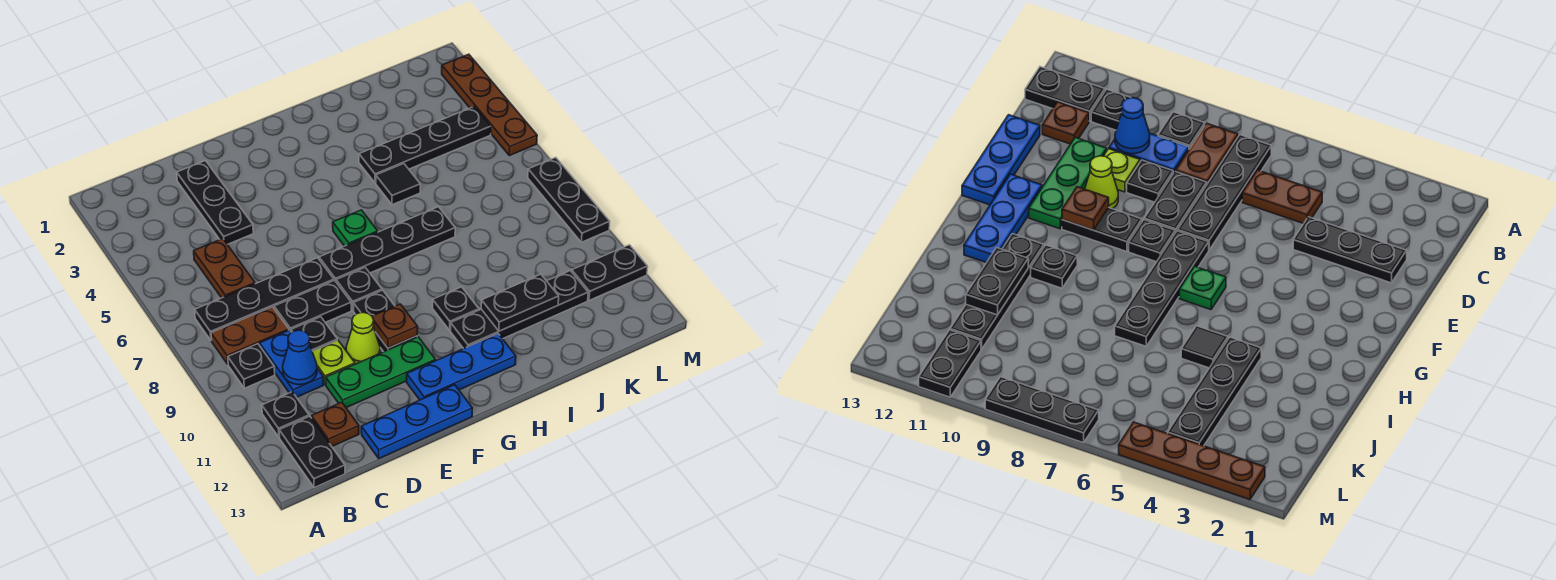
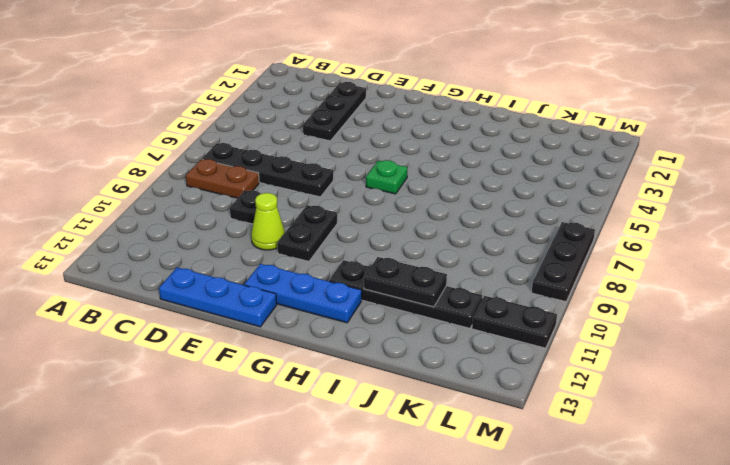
none -> black plate B9 level 1
none -> black plate B11 level 1
none -> black plate B12:B13 level 1
none -> brown plate C5:C6 level 1

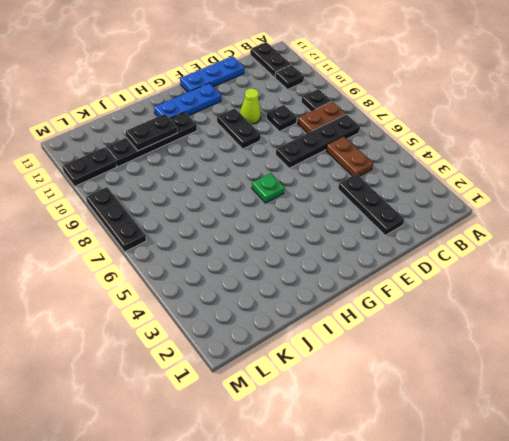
none -> blue plate C9:C10 level 1
none -> brown plate C12 level 1
none -> black plate D8:E8 level 1
none -> lime plate D10 level 1

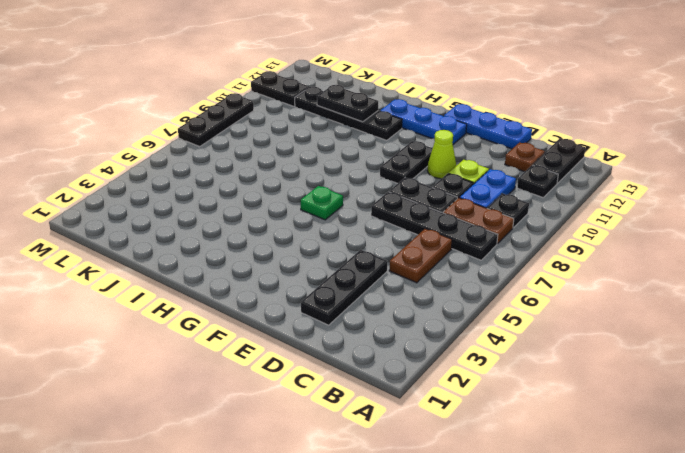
none -> green plate D11:F11 level 1
none -> black plate F7:I7 level 1
none -> black plate F8 level 1
none -> black plate H10 level 1

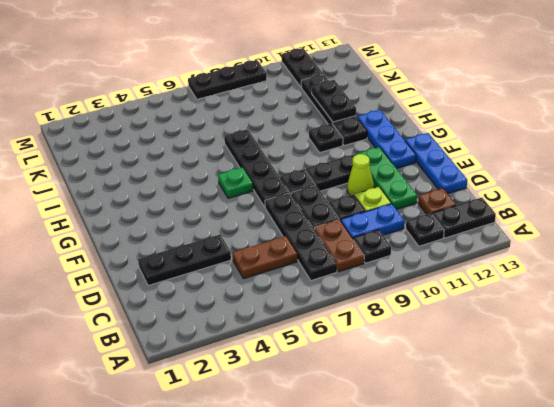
none -> black plate I4:L4 level 1
none -> black tile I5 level 1
none -> brown plate M2:M5 level 1
none -> blue cone C10 level 2

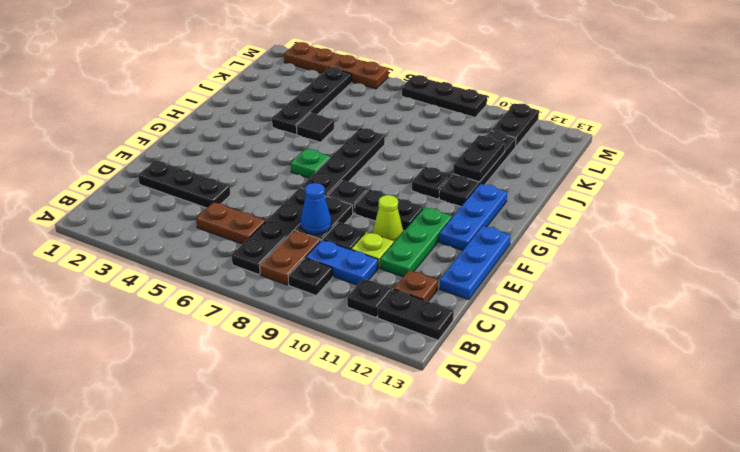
blue cone D8 level 2 -> blue cone C10 level 2
none -> brown plate F10 level 2

